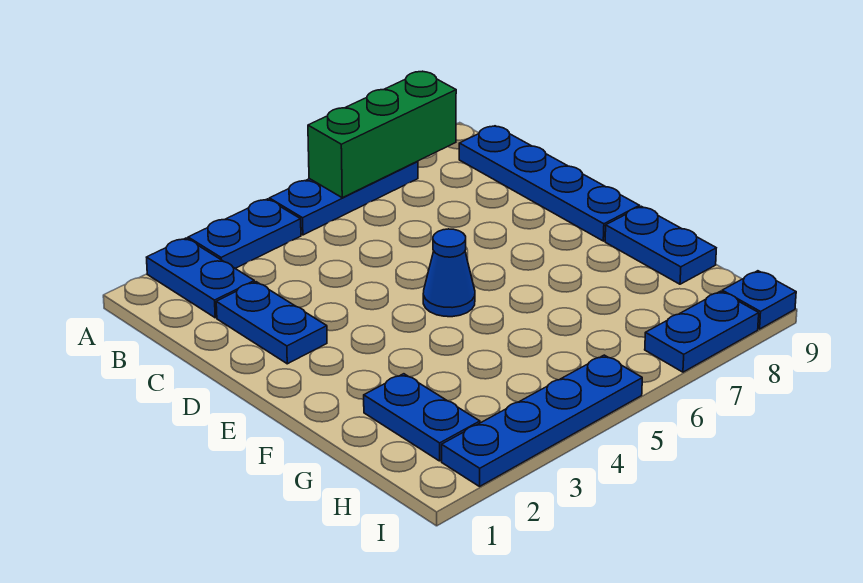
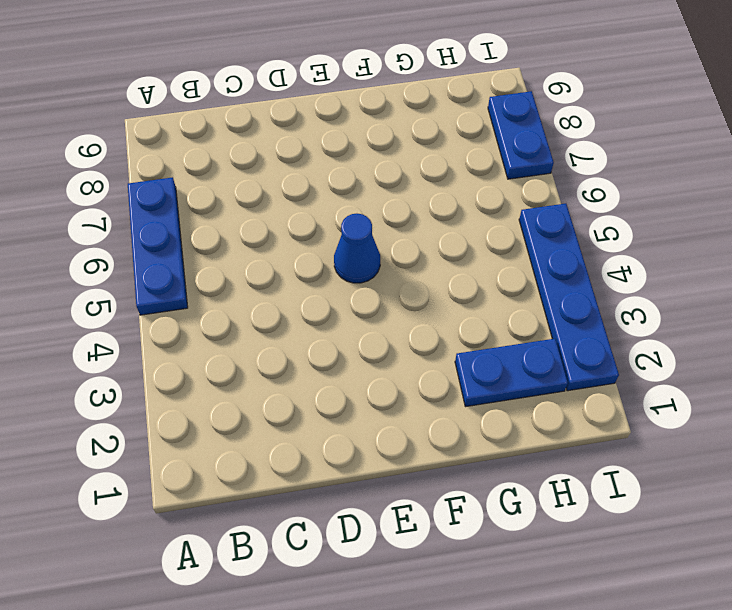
none -> blue plate A2:B2 level 1
none -> blue plate A3:A4 level 1
none -> blue plate B9:E9 level 1

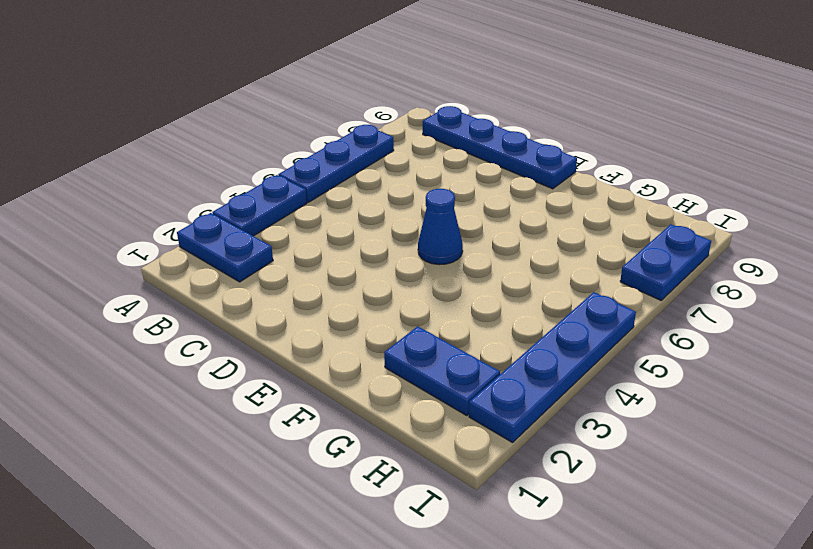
none -> blue plate C2:D2 level 1
none -> blue plate F9:G9 level 1
none -> blue plate I9 level 1

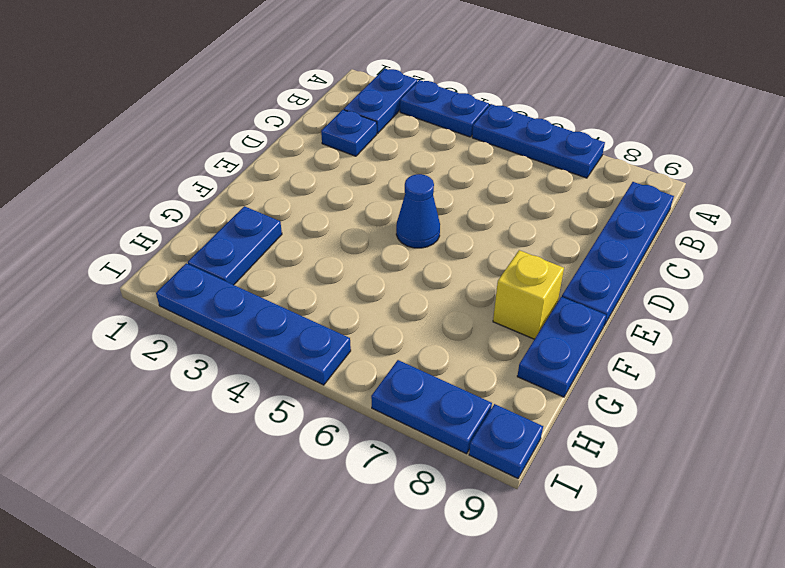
blue plate C2 level 1 -> blue plate C2:D2 level 1
yellow brick F8 level 1 -> none
none -> green brick A6:A8 level 2

